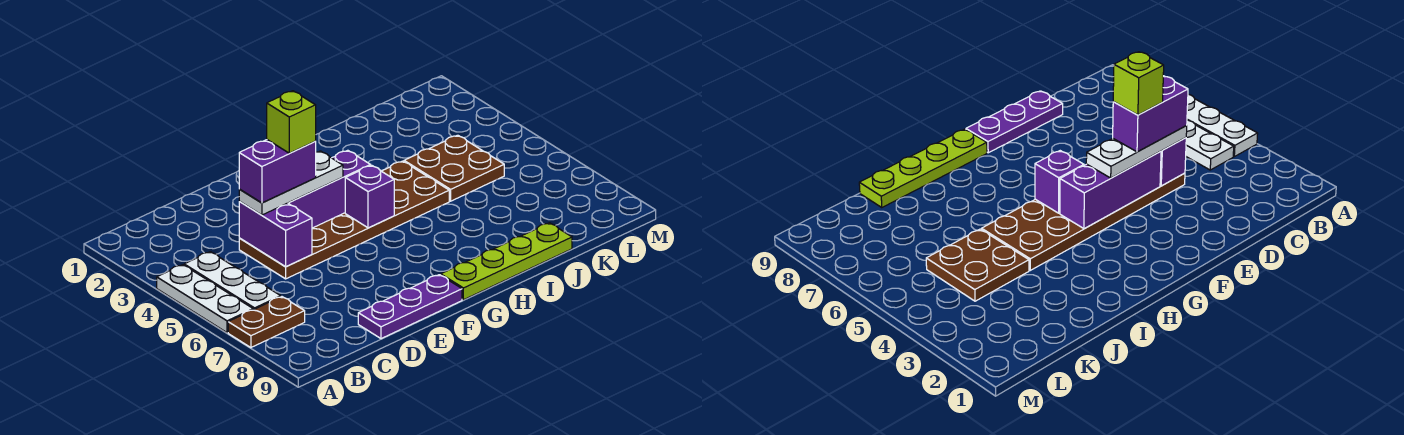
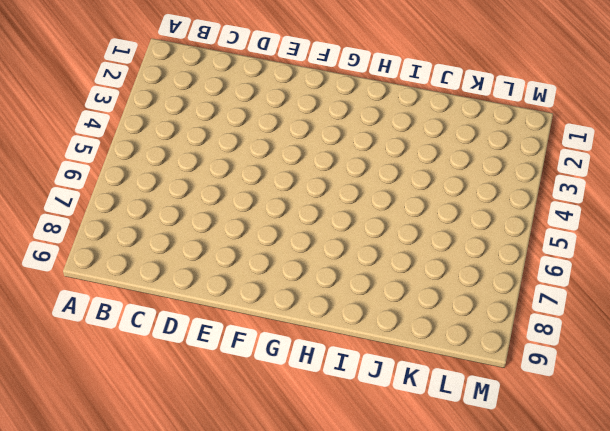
none -> white plate A4:A6 level 1
none -> brown plate A7:B7 level 1
none -> white plate B4:B6 level 1

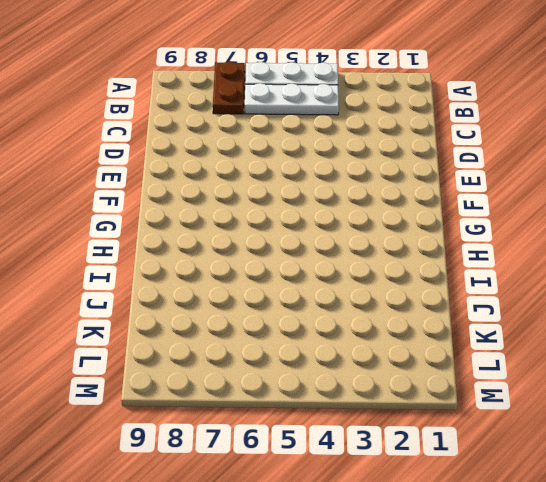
none -> brown plate D4:I5 level 1
none -> purple plate D9:F9 level 1
none -> lime plate G9:J9 level 1

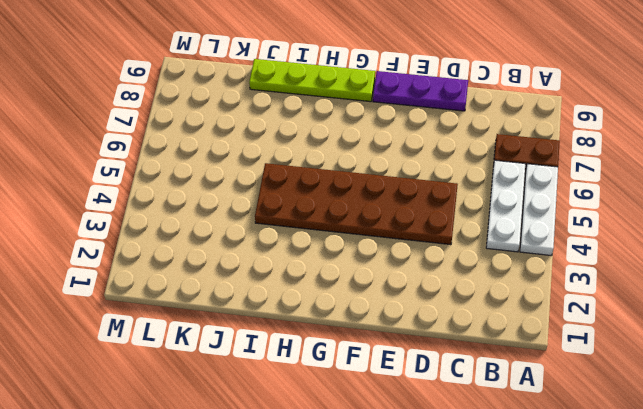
none -> brown plate J4:K5 level 1
none -> purple brick D4:D5 level 2
none -> purple brick E4:G4 level 2

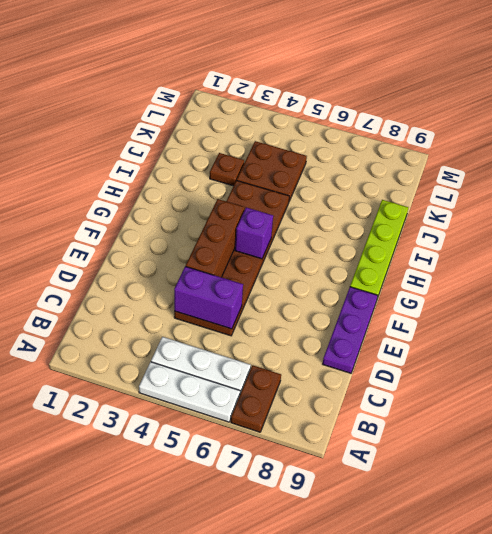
brown brick E4:G4 level 2 -> purple brick E4:G4 level 2
brown plate J3 level 1 -> none
none -> white plate D4:F4 level 3
none -> purple brick D4:E4 level 4
none -> lime brick E4 level 5

